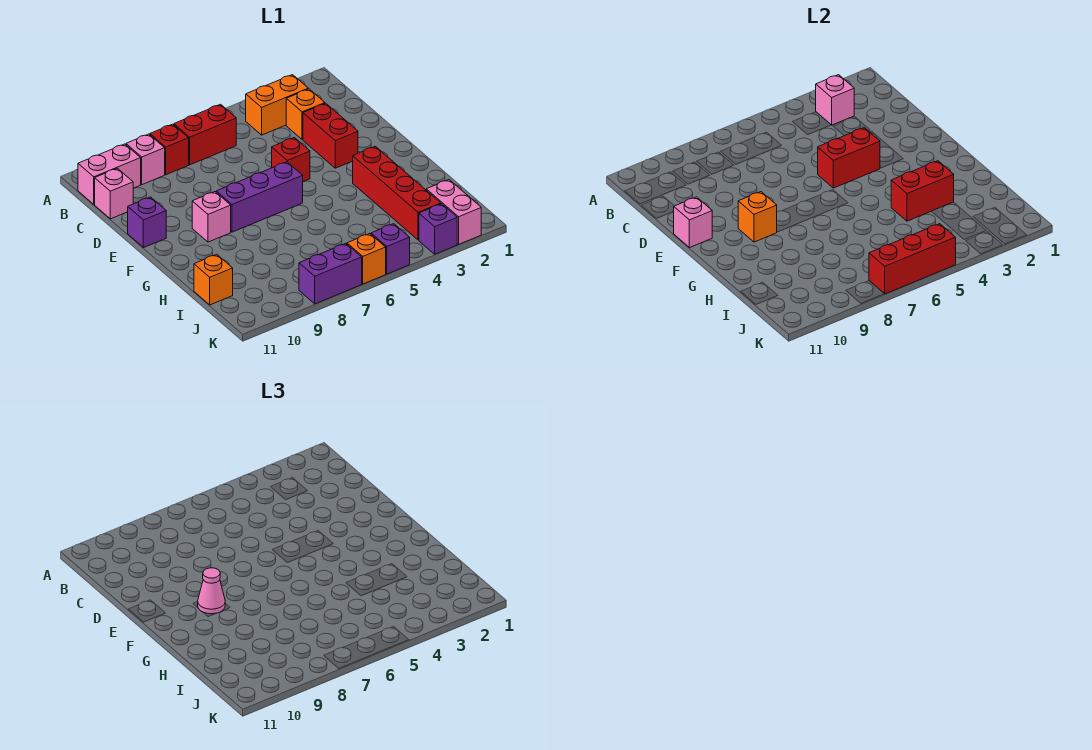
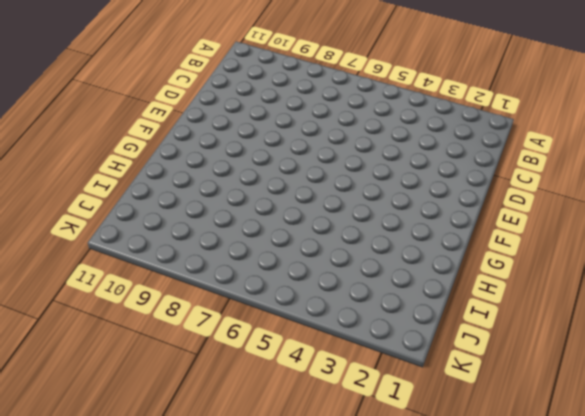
none -> orange brick B3:B4 level 1
none -> red brick B6:B7 level 1
none -> red brick B8 level 1

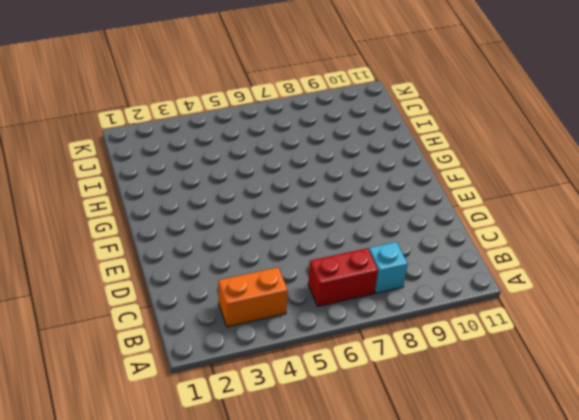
cyan brick B8 level 1 -> red brick B8 level 1
none -> pink brick B9 level 1
none -> pink brick B10:B11 level 1
none -> orange brick C3 level 1

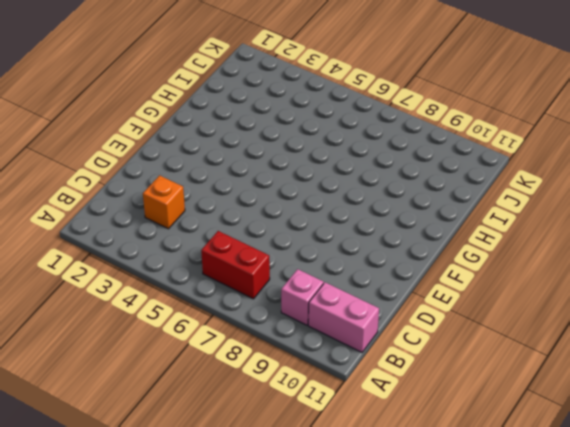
none -> orange brick B3:B4 level 1
none -> red brick B8 level 1
none -> pink brick C11 level 1

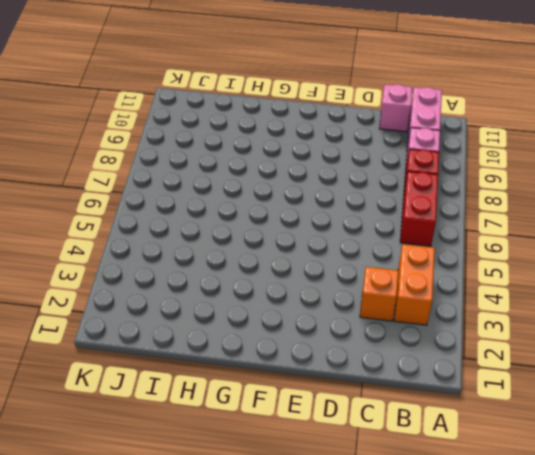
none -> red brick D3:E3 level 1
none -> red brick E5 level 1
none -> purple brick E11 level 1

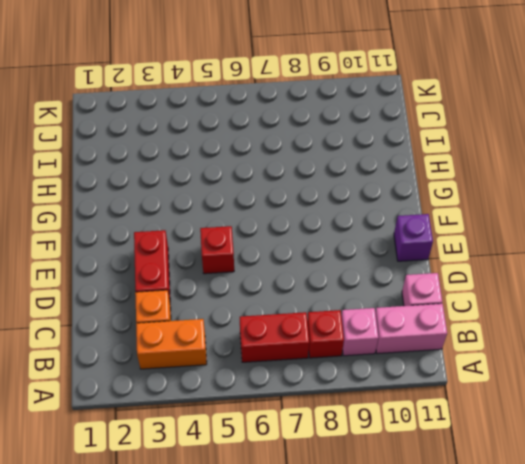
none -> purple brick F6:F8 level 1
none -> pink brick F9 level 1
none -> red brick G3:J3 level 1

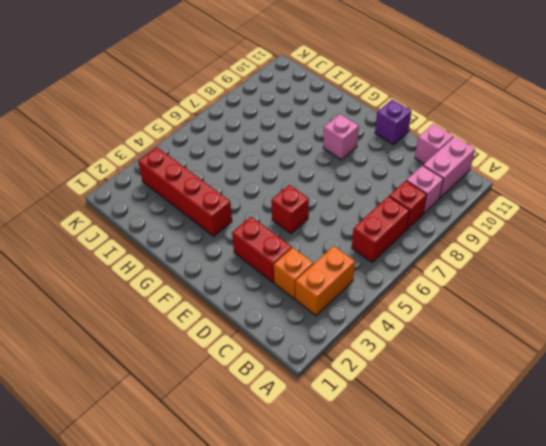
none -> purple brick F6:F8 level 1
none -> orange brick I11 level 1
none -> pink brick J2:K2 level 1

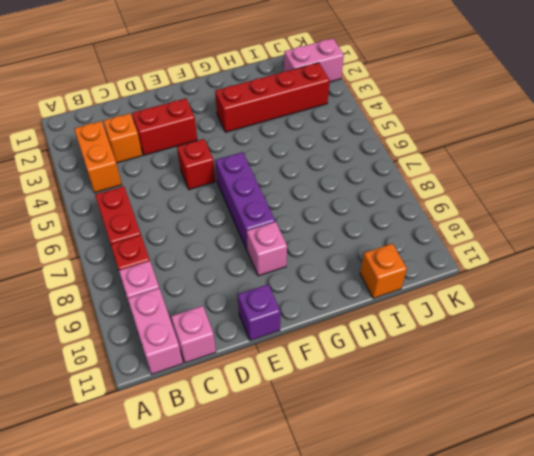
none -> purple brick K3 level 1
none -> purple brick K5 level 1
none -> orange brick K6 level 1

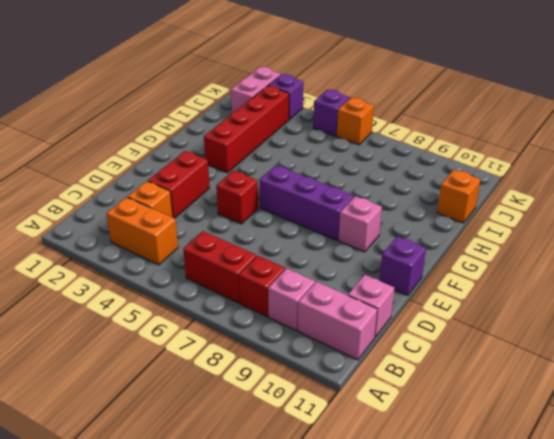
none -> purple brick K7:K8 level 1
none -> pink brick B3 level 2
none -> red brick E4:E5 level 2

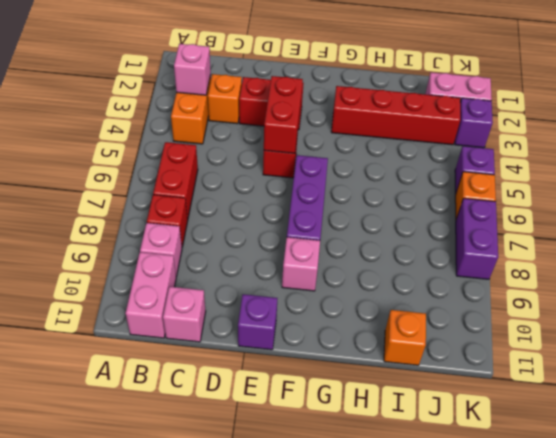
none -> pink brick E11 level 2
none -> orange brick F9 level 2
none -> red brick H3:H4 level 2

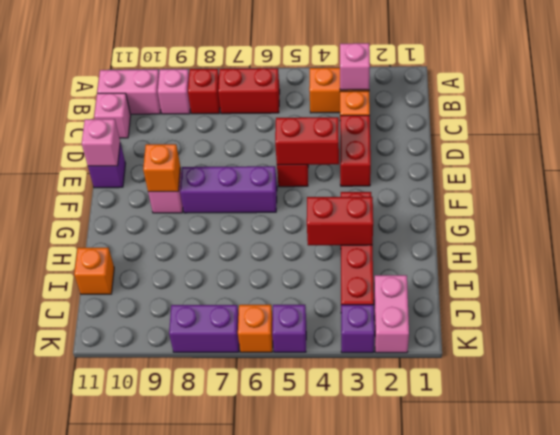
none -> red brick K5:K7 level 2
none -> pink cone F9 level 3

